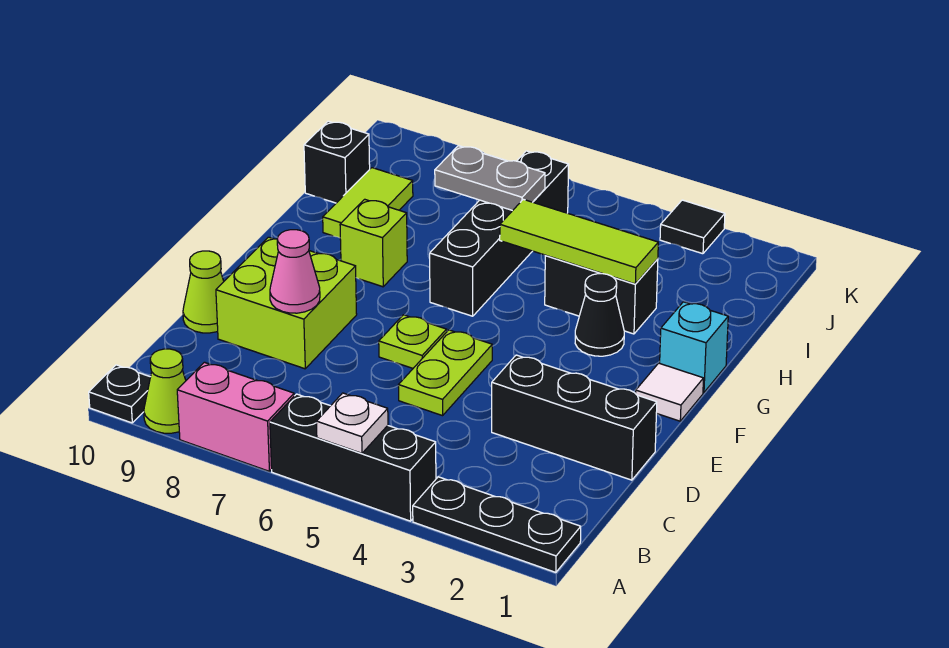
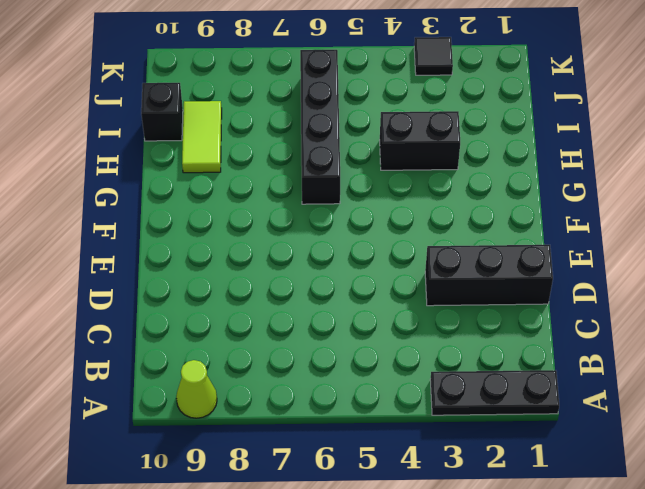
none -> black brick A4:A6 level 1
none -> pink brick A7:A8 level 1
none -> black plate A10 level 1

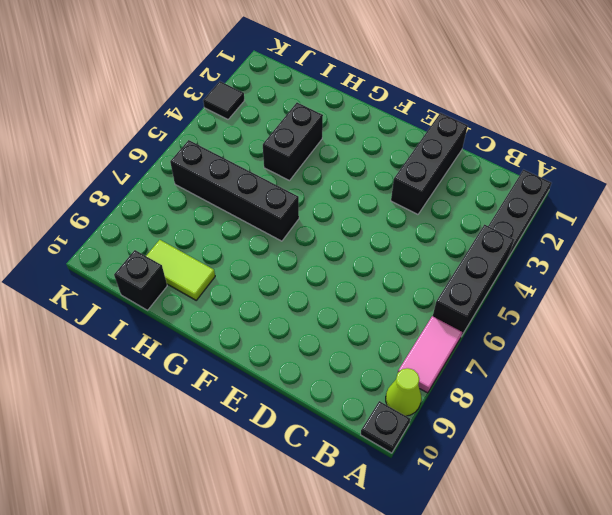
pink tile A7:A8 level 1 -> pink brick A7:A8 level 1
none -> lime plate D5:E5 level 1
none -> lime brick D8:E9 level 1
none -> lime cone D10 level 1

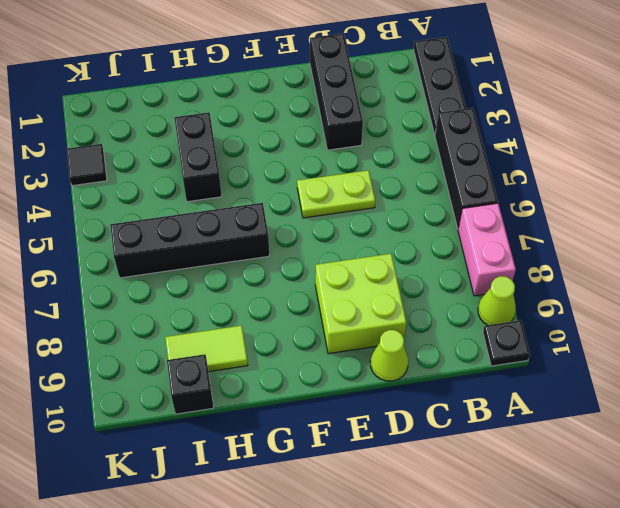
none -> lime plate E6 level 1
none -> white tile F1 level 1
none -> cyan brick G1 level 1

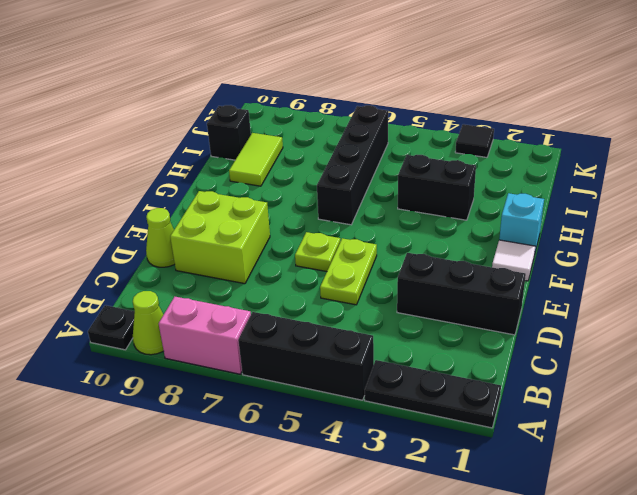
none -> black cone G3 level 1
none -> lime brick G8 level 1
none -> white plate A5 level 2

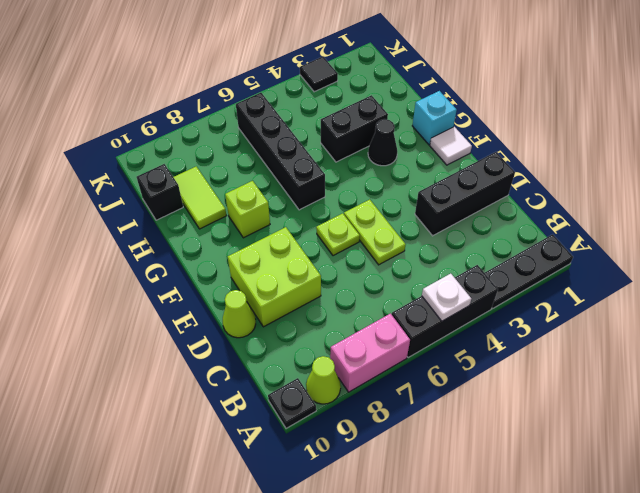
none -> pink cone D8 level 2
none -> lime tile H3:H5 level 2
none -> grey plate I6:I7 level 2

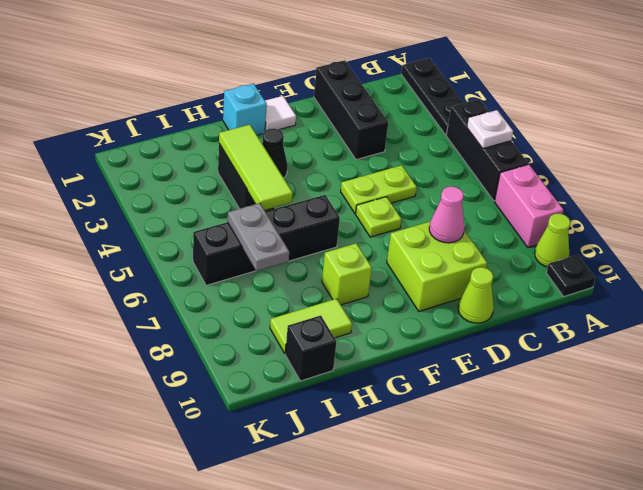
none -> black tile K3 level 1

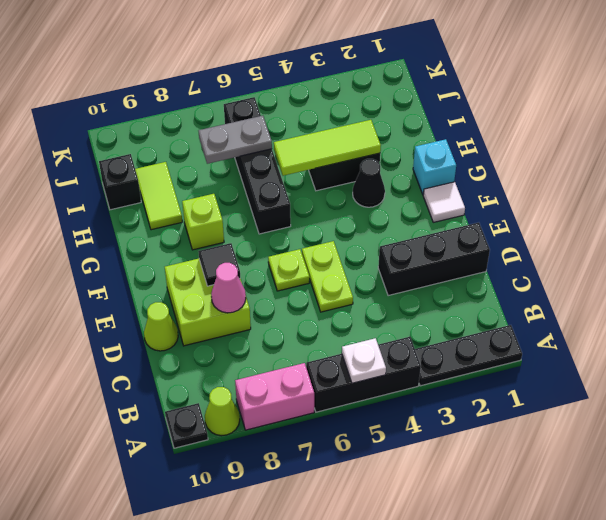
black tile E8 level 2 -> black tile K3 level 1

